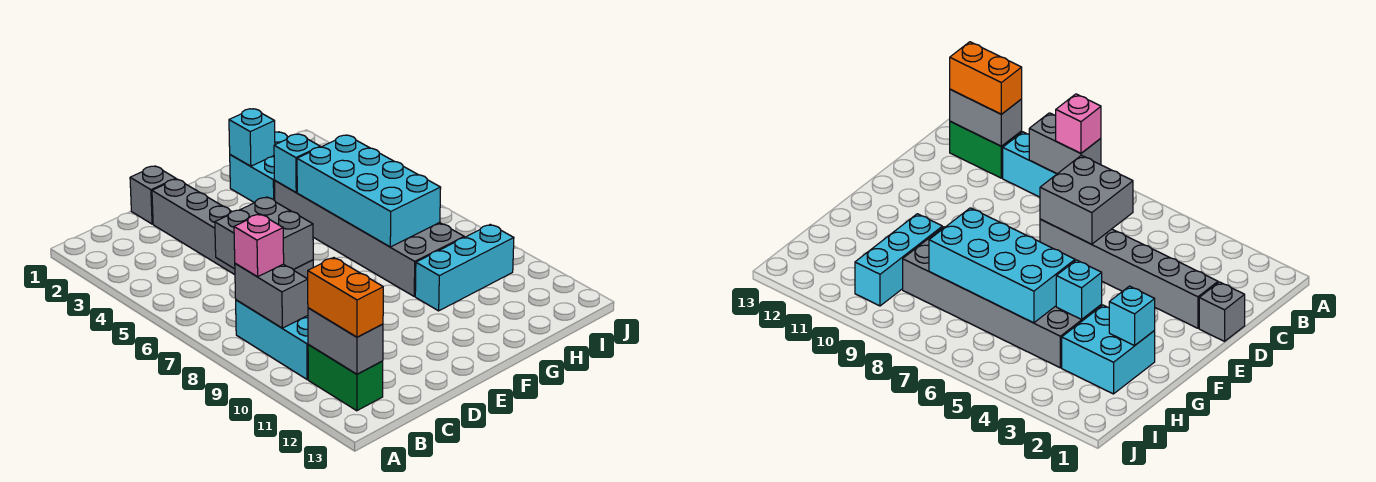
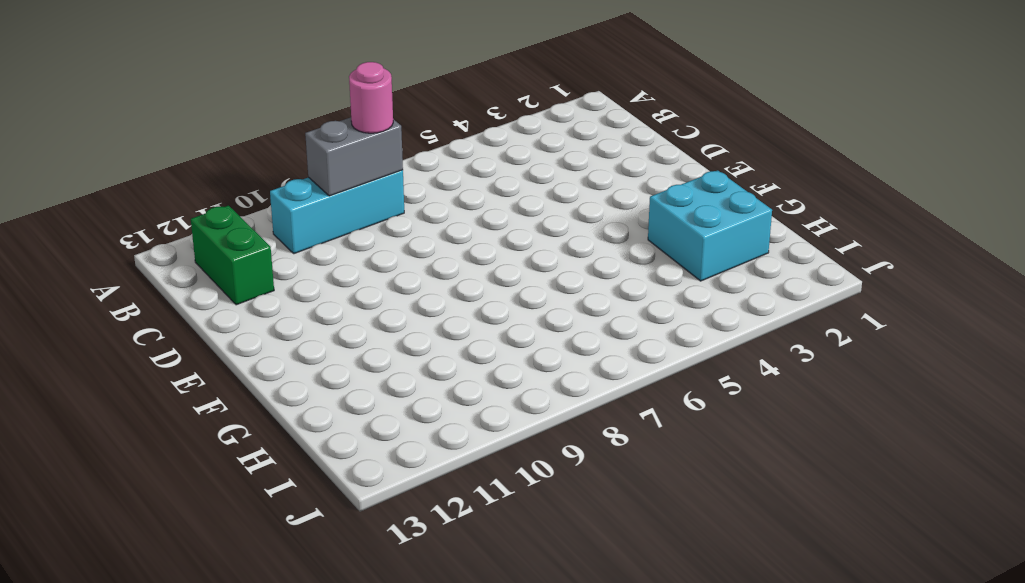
pink round brick B8 level 3 -> pink brick B8 level 3
green brick B12:C12 level 1 -> green brick B11:B12 level 1
none -> grey brick D1 level 1
none -> grey brick D2:D7 level 1
none -> grey brick G4:H9 level 1

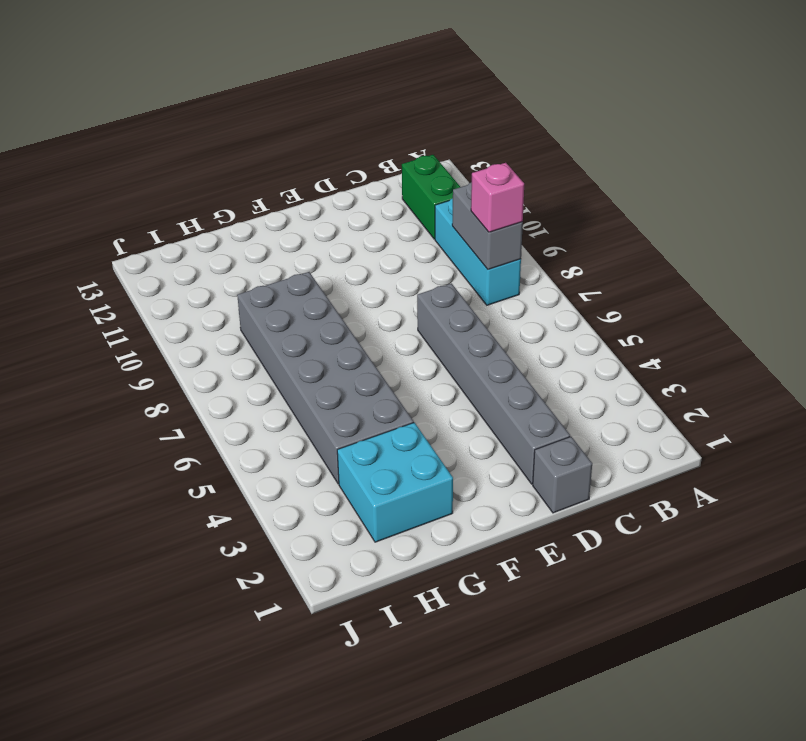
none -> cyan brick G10:I10 level 1
none -> grey brick B11:B12 level 2
none -> grey brick C6:D7 level 2

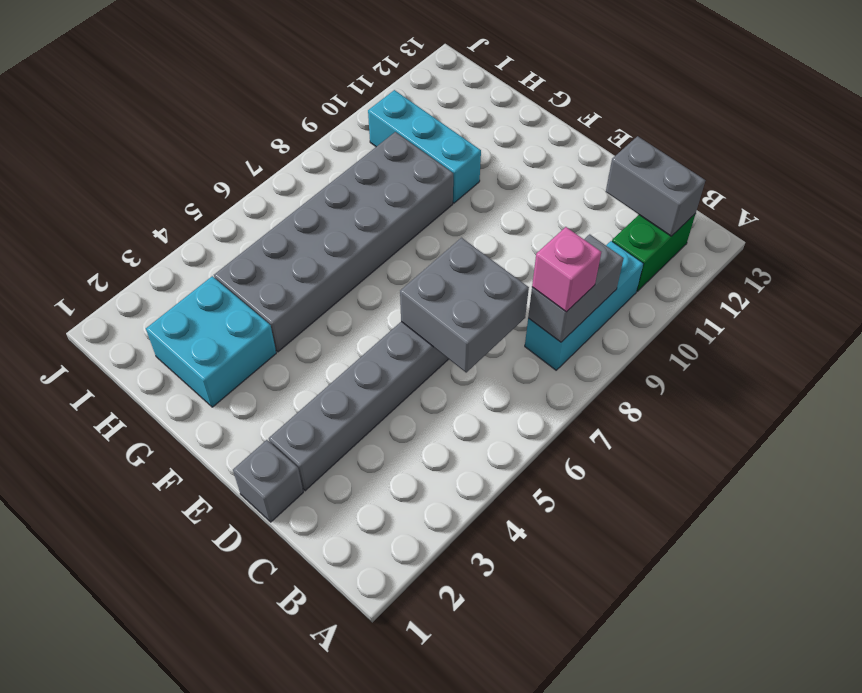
grey brick B12:C12 level 2 -> grey brick B11:B12 level 2
none -> cyan brick G2 level 2
none -> cyan brick G4 level 2
none -> cyan brick G5:H8 level 2

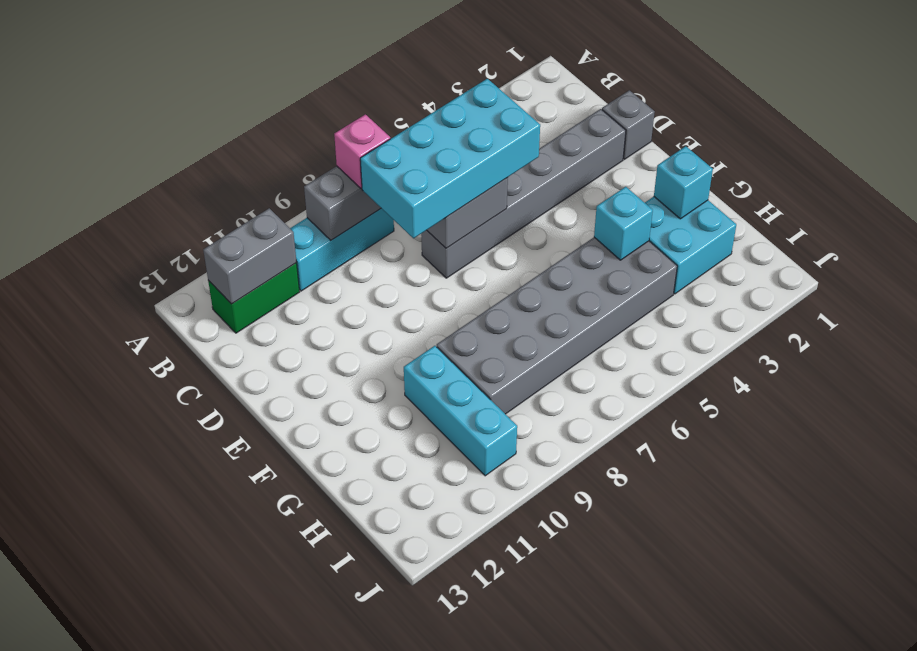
cyan brick C5:D8 level 3 -> cyan brick G5:H8 level 2
none -> orange brick B11:B12 level 3

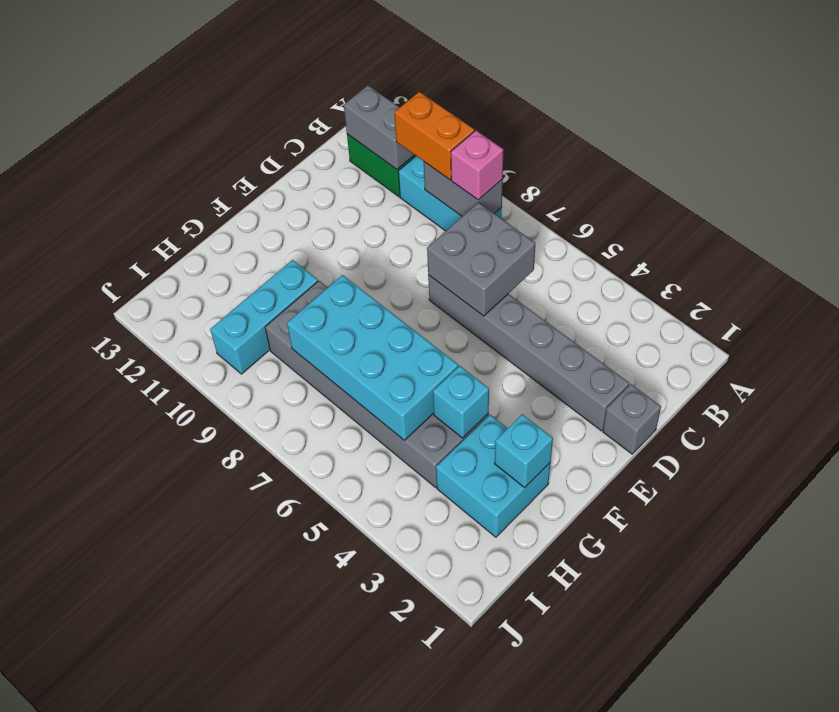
orange brick B9:B10 level 3 -> orange brick B11:B12 level 3

